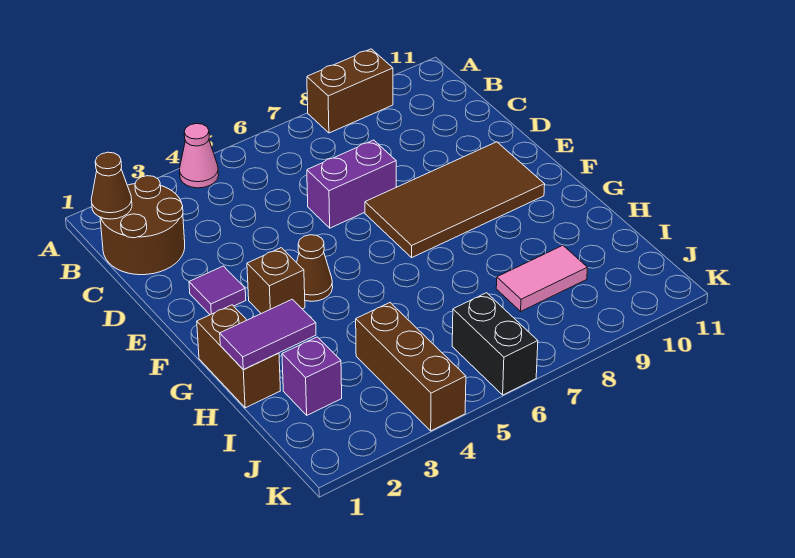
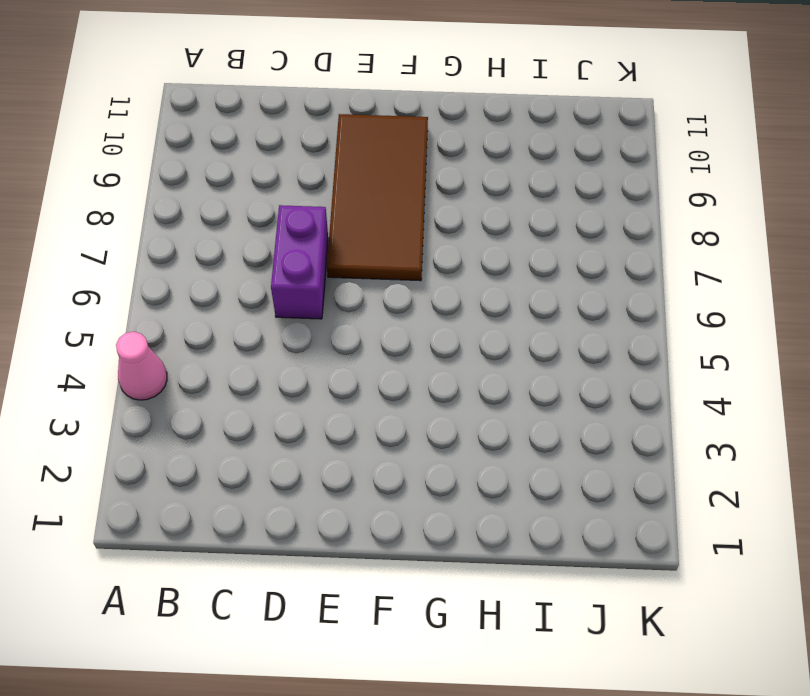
none -> brown brick A8:A9 level 1
none -> brown round brick B1:C2 level 1
none -> purple tile E2 level 1

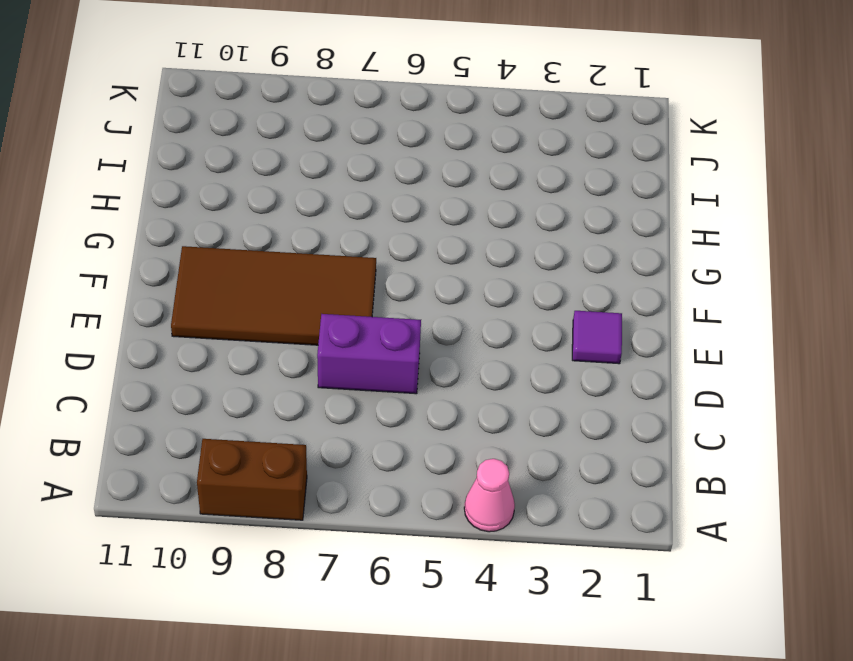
none -> brown round brick B1:C2 level 1
none -> brown brick F3 level 1
none -> brown cone F4 level 1

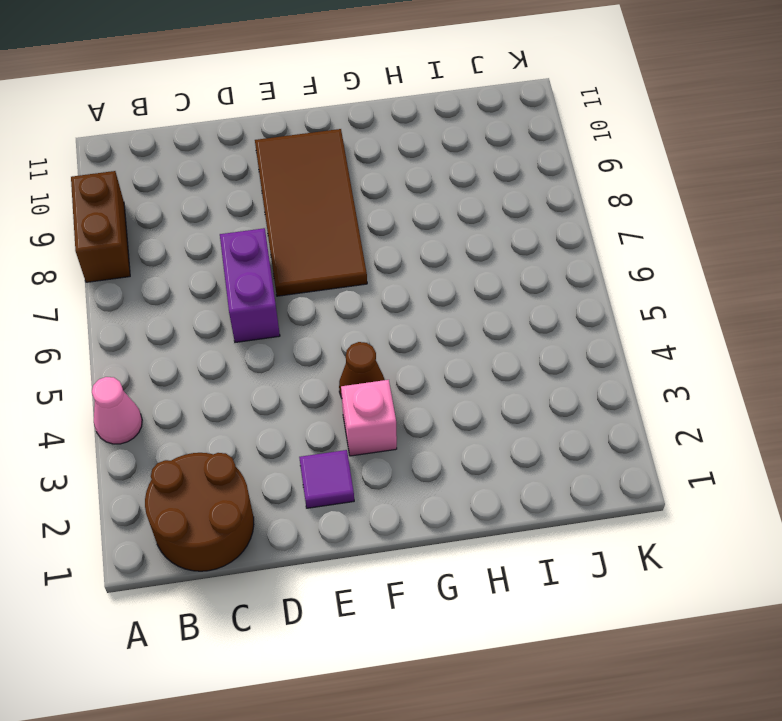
pink brick F3 level 1 -> brown brick F3 level 1
none -> brown brick G1:H1 level 1
none -> purple brick I2 level 1
none -> brown brick I4:K4 level 1

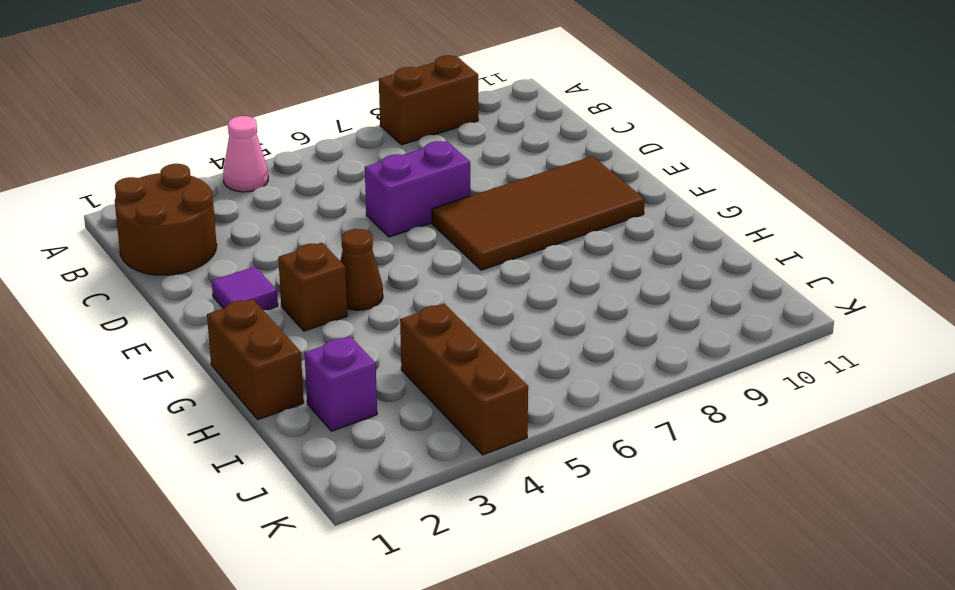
none -> pink tile I8:I9 level 1
none -> black brick J6:K6 level 1
none -> brown cone B1 level 2

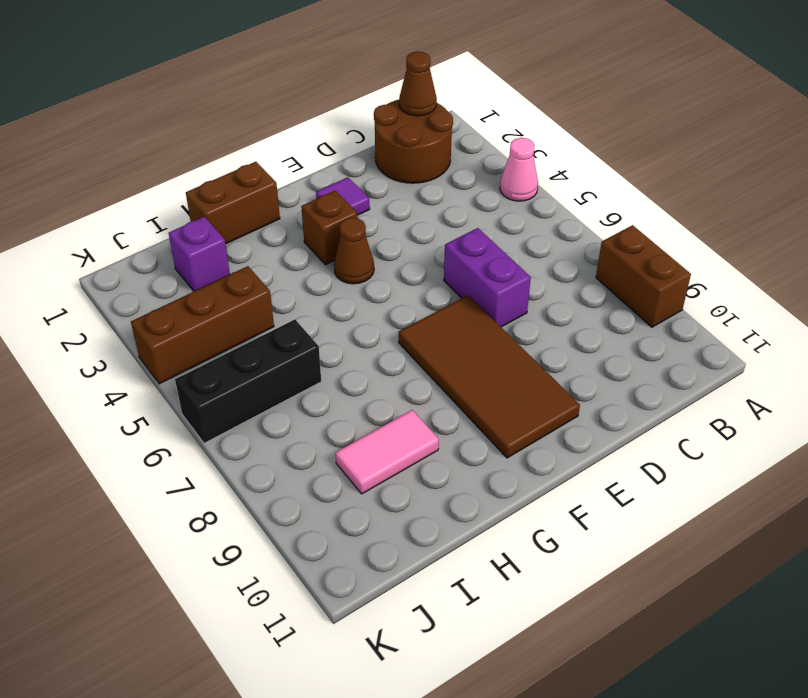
pink tile H9:I9 level 1 -> pink tile I8:I9 level 1
black brick I6:K6 level 1 -> black brick J6:K6 level 1
none -> purple tile H1:H2 level 2

